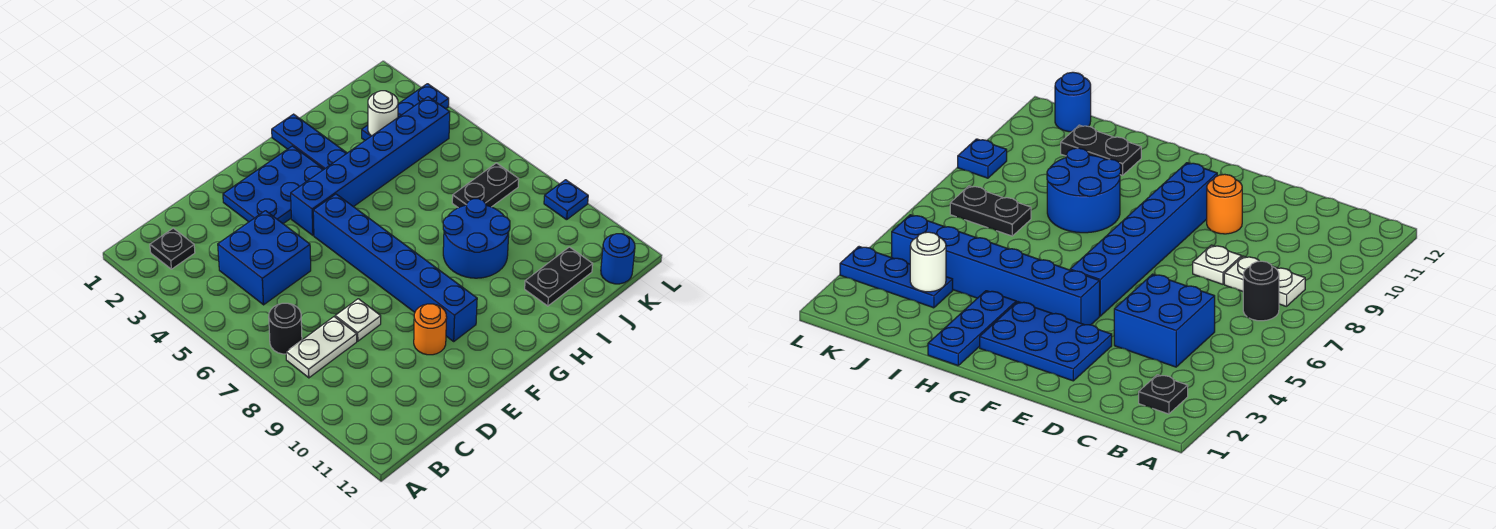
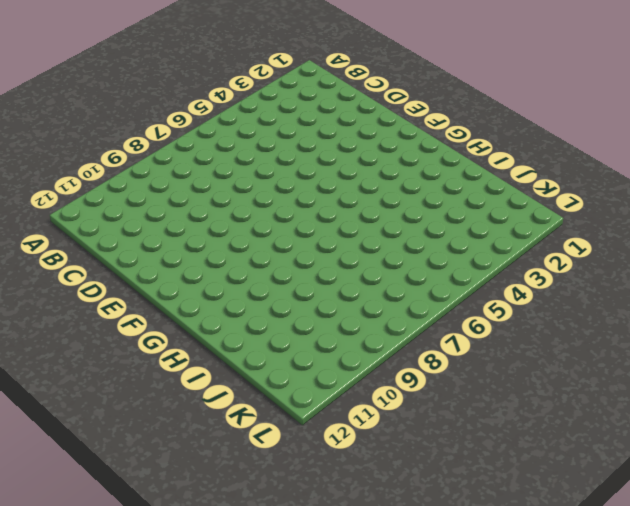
none -> black plate B2 level 1
none -> black round brick B7 level 1
none -> white plate B8:C8 level 1

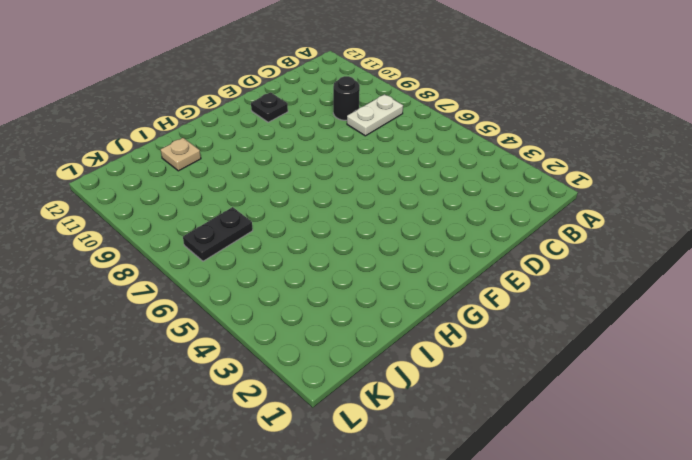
black round brick C9 level 1 -> black round brick B7 level 1
black plate E11 level 1 -> black plate B2 level 1
tan plate I11 level 1 -> black plate I11:J11 level 1
none -> blue brick C4:D5 level 1
none -> white plate D8 level 1
none -> blue plate E2:G3 level 1

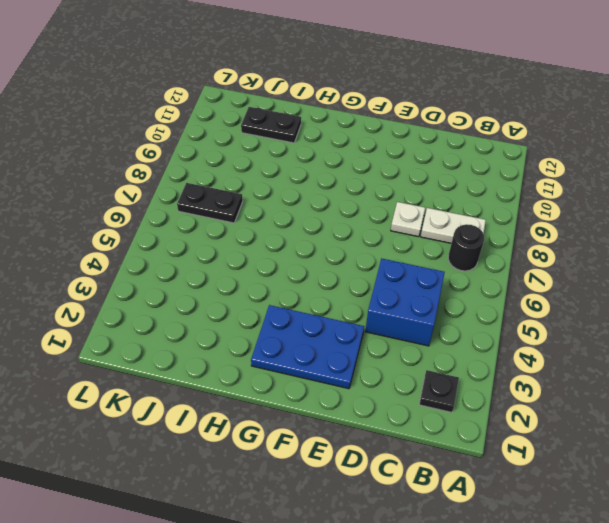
none -> orange round brick E10 level 1
none -> blue brick F4:K4 level 1
none -> blue brick F5:F10 level 1

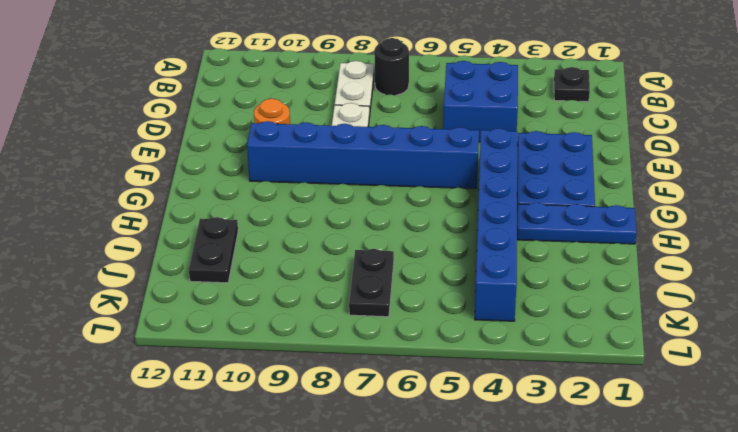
none -> blue round brick H8:I9 level 1
none -> blue plate J3:L3 level 1
none -> blue round brick K12 level 1

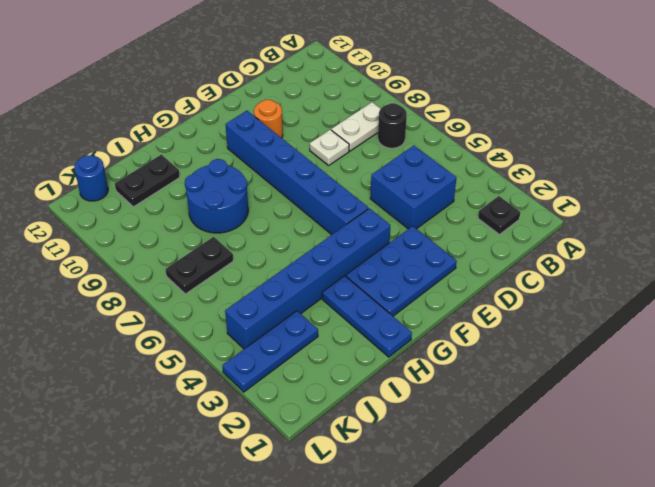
none -> blue plate L9 level 1
none -> white round brick J3 level 2

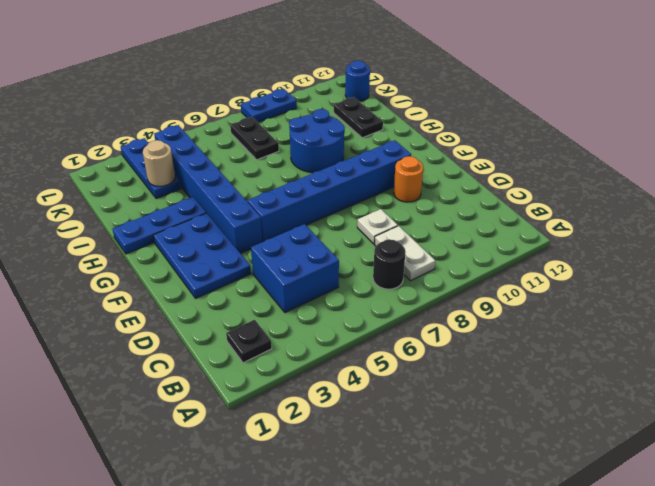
tan round brick J3 level 2 -> white round brick J3 level 2
blue plate L8:L9 level 1 -> blue plate L9 level 1

